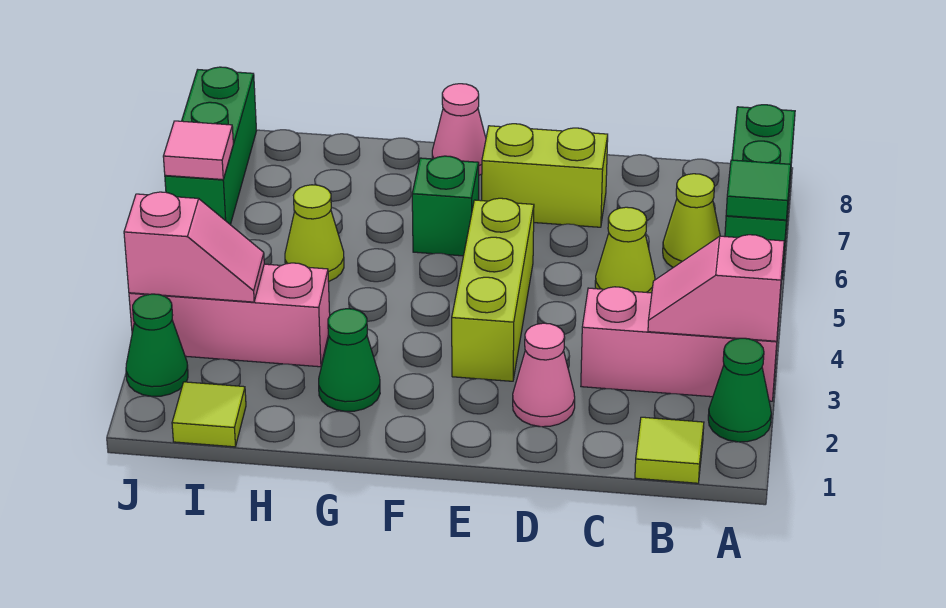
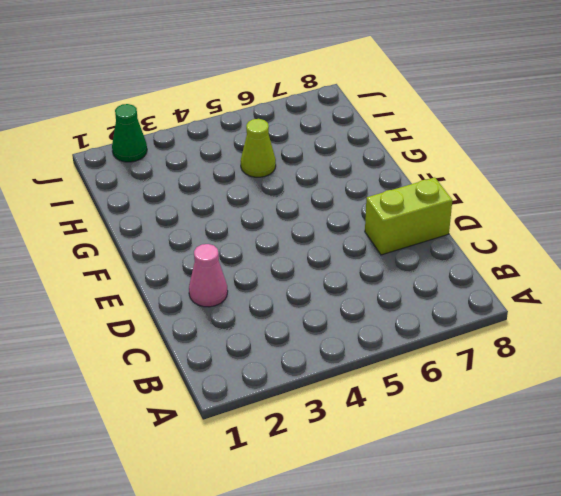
lime brick D7:D8 level 1 -> lime brick D7:E7 level 1
none -> green cone A2 level 1
none -> pink brick A3:C3 level 1
none -> green brick A6:A8 level 1

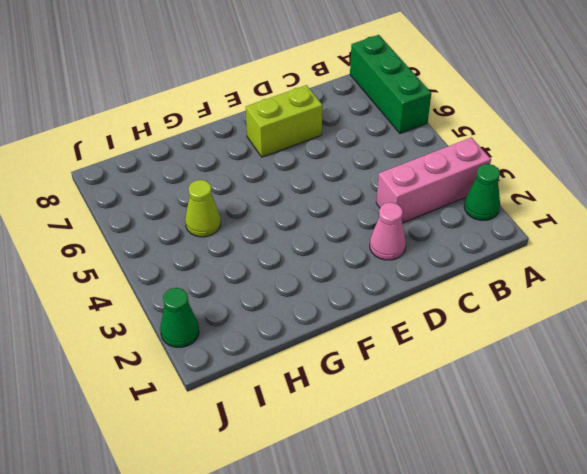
none -> lime tile B1 level 1
none -> lime cone B6 level 1
none -> lime cone C5 level 1

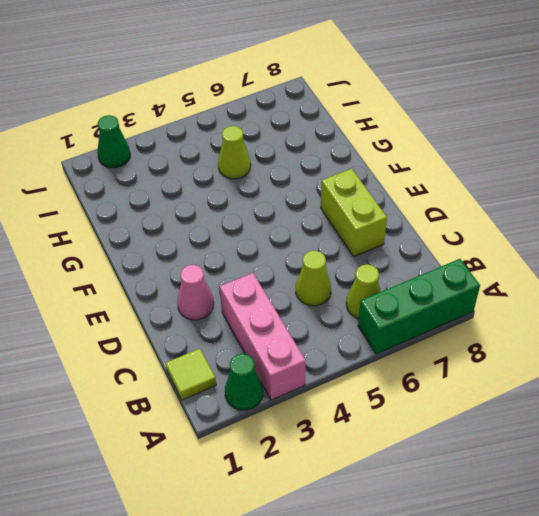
none -> lime brick E3:E5 level 1
none -> green brick F6 level 1
none -> pink cone F8 level 1

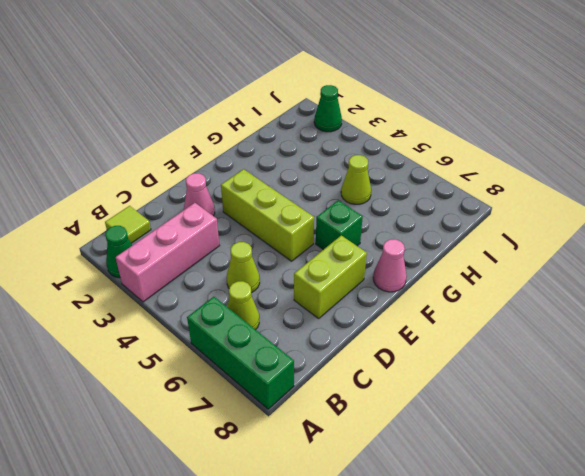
none -> green cone G2 level 1
none -> pink brick H3:J3 level 1
none -> lime tile I1 level 1

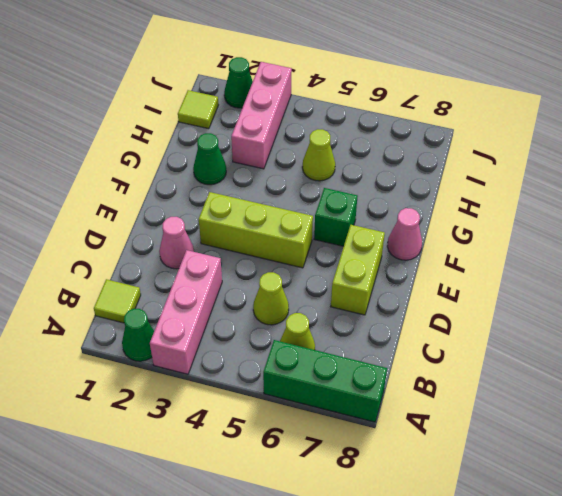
none -> green brick J6:J8 level 1
none -> pink slope A3:B3 level 2 top A
none -> green tile A6 level 2

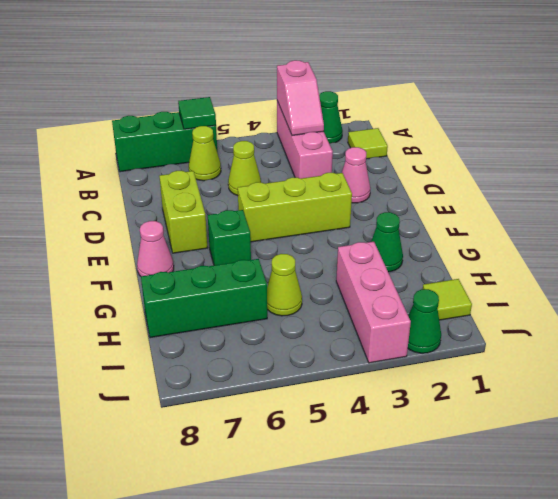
green brick H6:H8 level 1 -> green brick J6:J8 level 1
none -> pink slope I3:J3 level 2 top J
none -> pink tile J6 level 2

